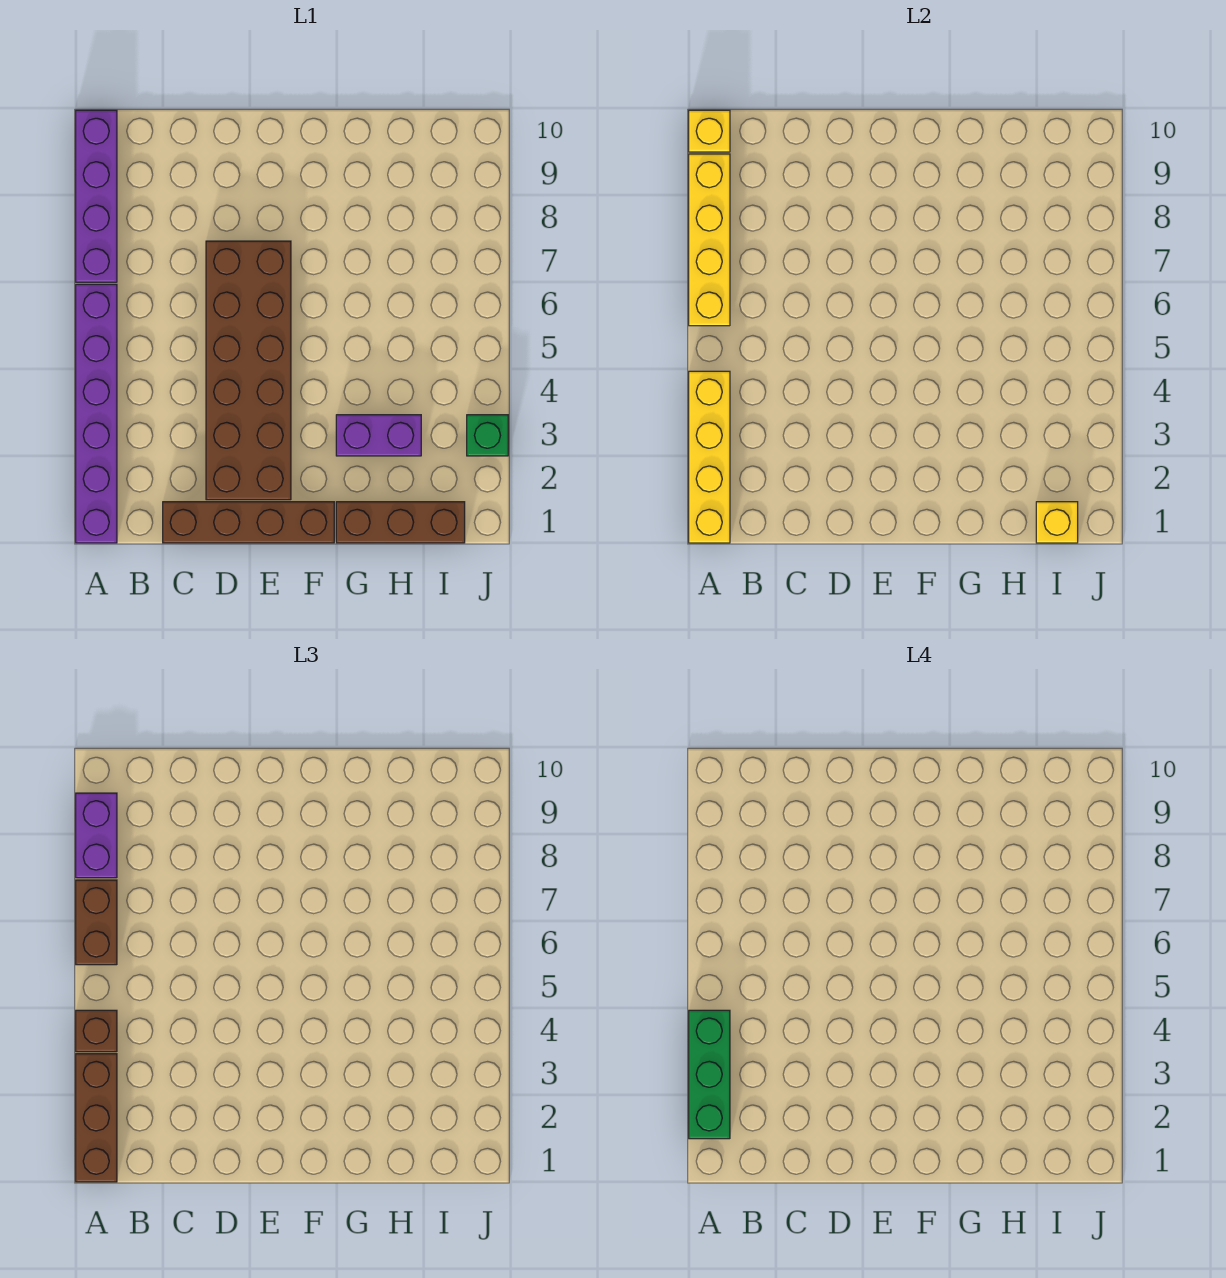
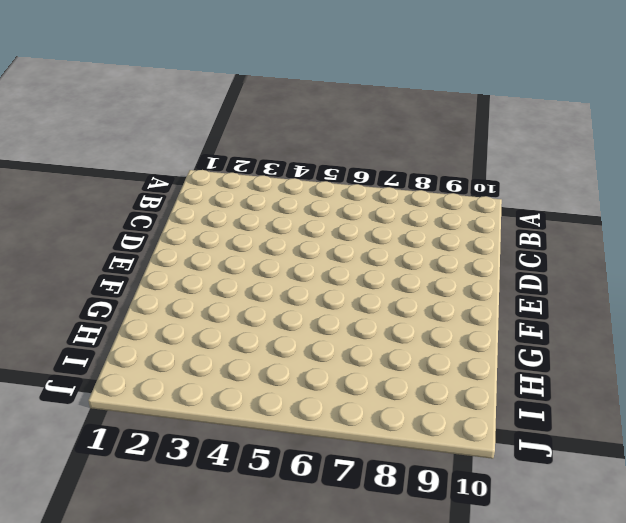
none -> purple brick A1:A6 level 1
none -> purple brick A7:A10 level 1
none -> brown brick C1:F1 level 1

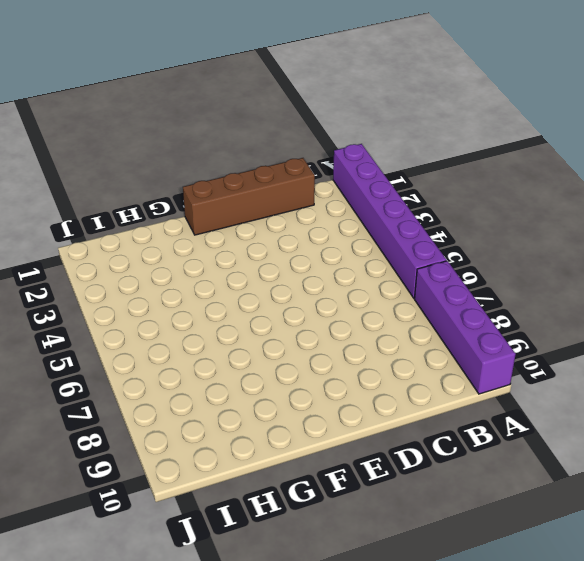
none -> brown brick D2:E7 level 1
none -> brown brick G1:I1 level 1
none -> purple brick G3:H3 level 1

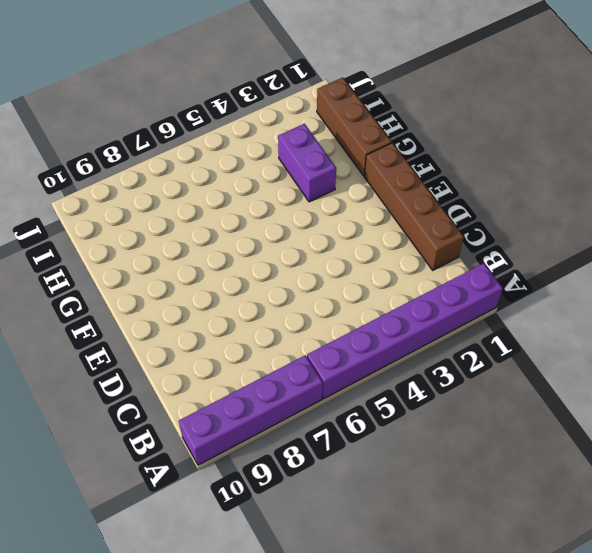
none -> brown brick D2:E7 level 1
none -> green brick J3 level 1
none -> yellow brick A1:A4 level 2

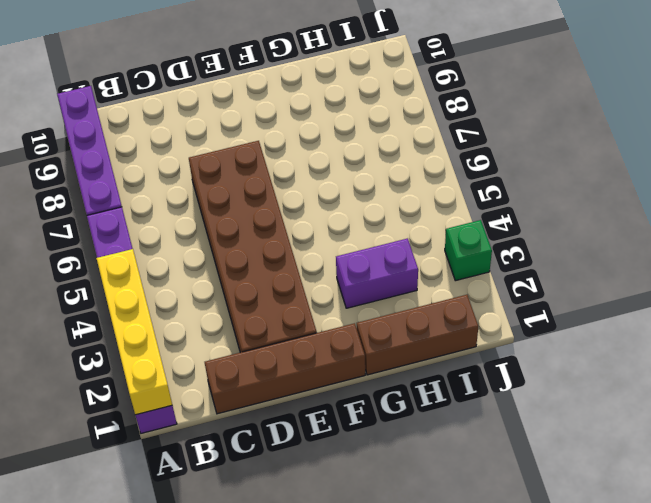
none -> yellow brick A6:A9 level 2
none -> yellow brick A10 level 2
none -> yellow brick I1 level 2

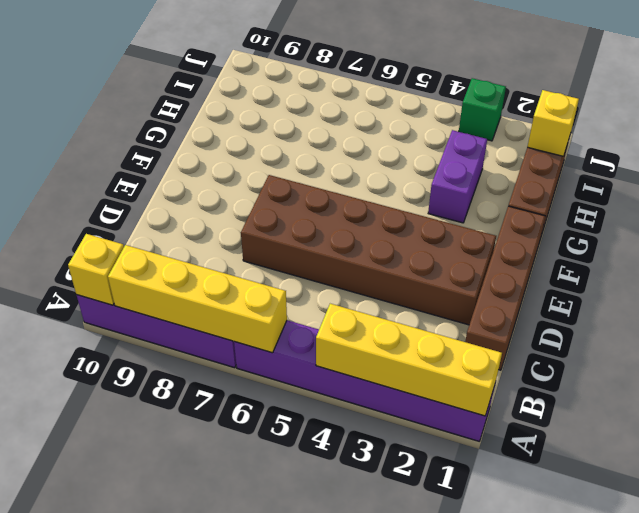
none -> brown brick A1:A3 level 3
none -> brown brick A4 level 3
none -> brown brick A6:A7 level 3

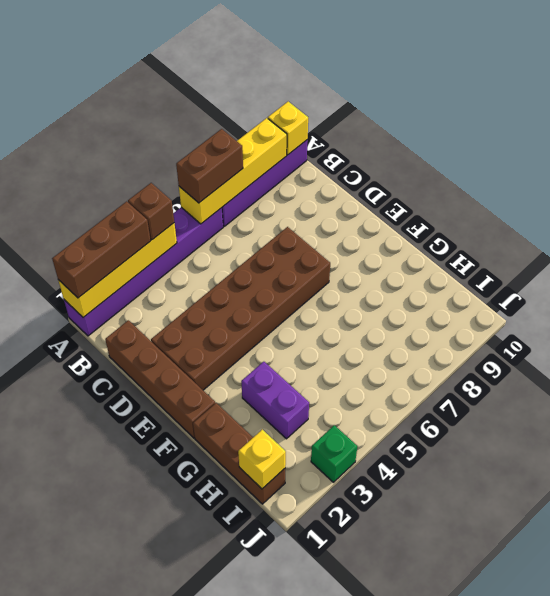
none -> purple brick A8:A9 level 3
none -> green brick A2:A4 level 4

